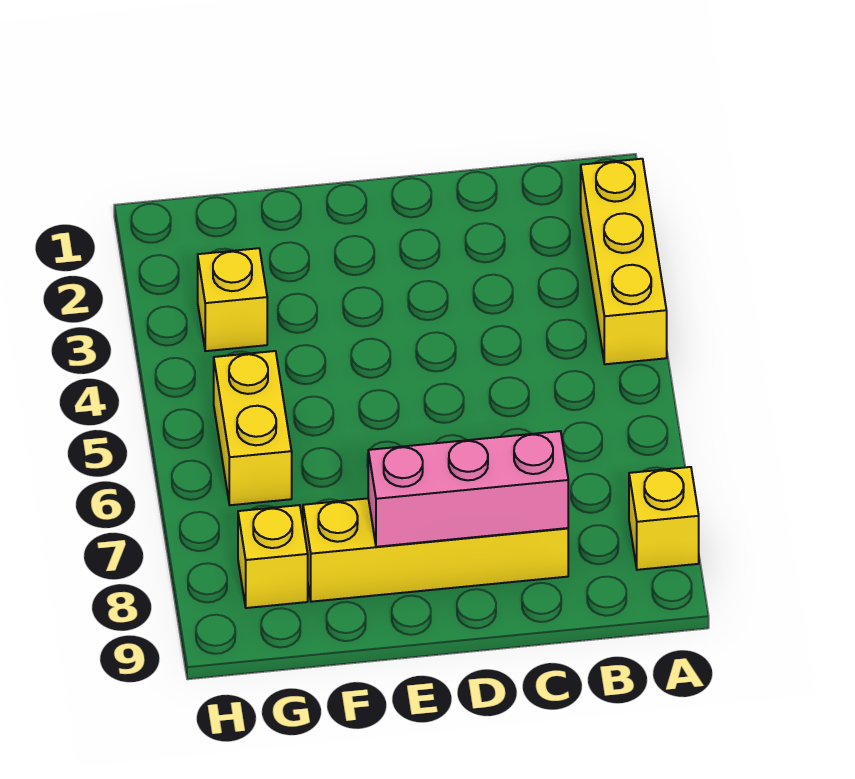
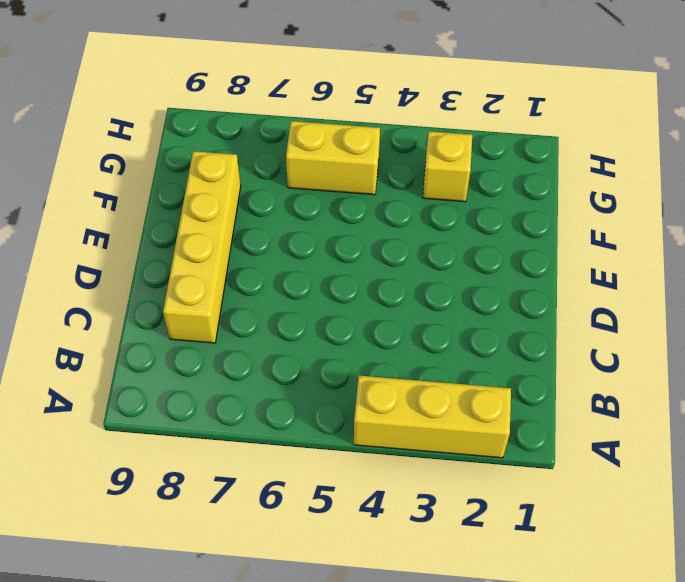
none -> yellow brick A8 level 1
none -> yellow brick G8 level 1

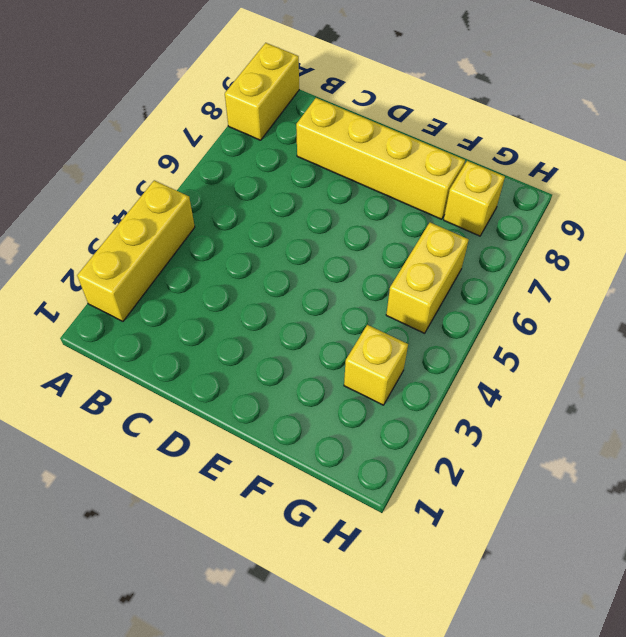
yellow brick A8:A9 level 1 -> yellow brick A8 level 1
none -> pink brick C8:E8 level 2

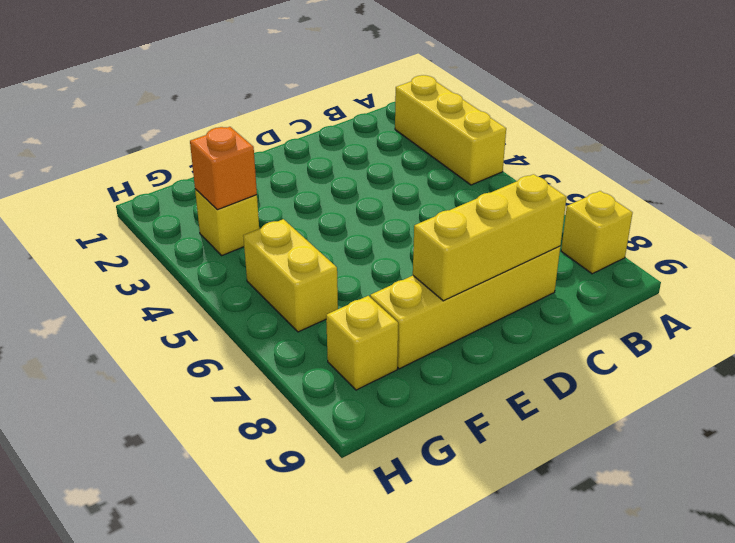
yellow brick C8:E8 level 2 -> pink brick C8:E8 level 2
orange brick G3 level 2 -> none

